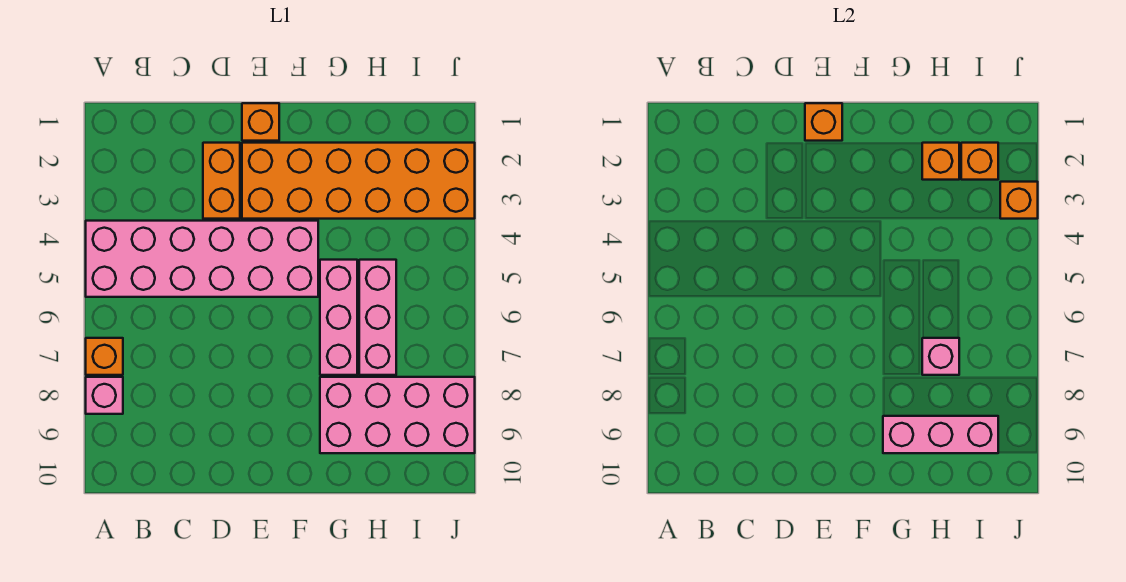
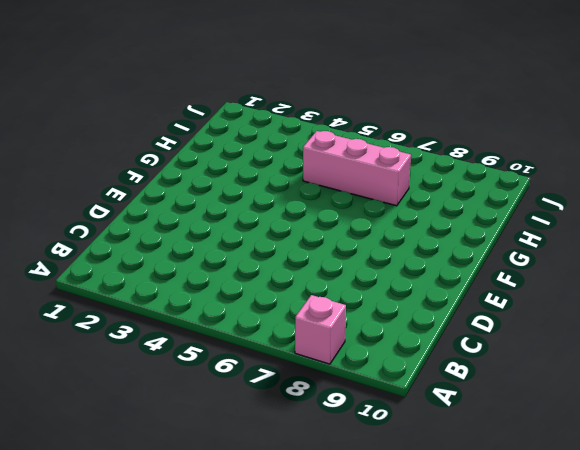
none -> pink brick A4:F5 level 1
none -> orange brick A7 level 1
none -> orange brick D2:D3 level 1

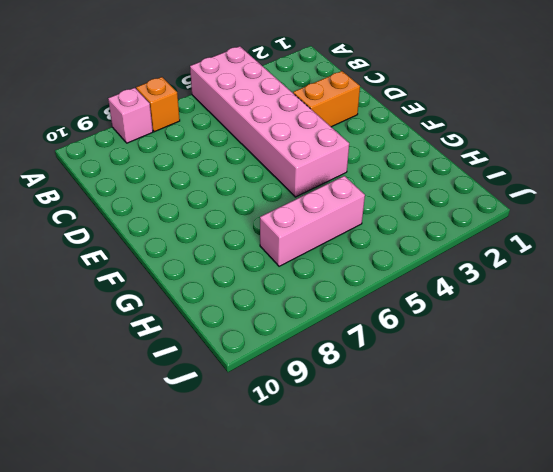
none -> orange brick E1 level 1
none -> orange brick E2:J3 level 1
none -> pink brick G5:G7 level 1

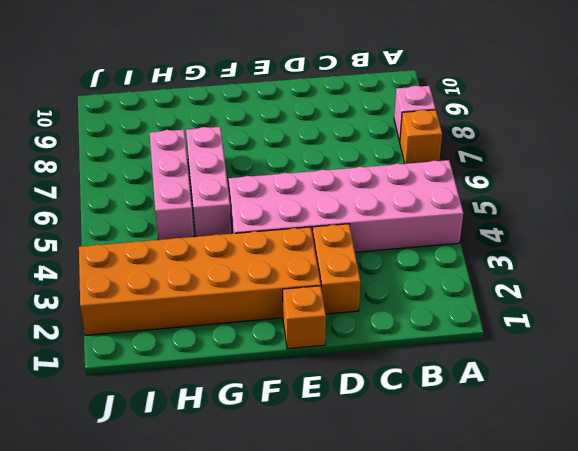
none -> pink brick G8:J9 level 1
none -> orange brick E1 level 2
none -> pink brick G9:I9 level 2

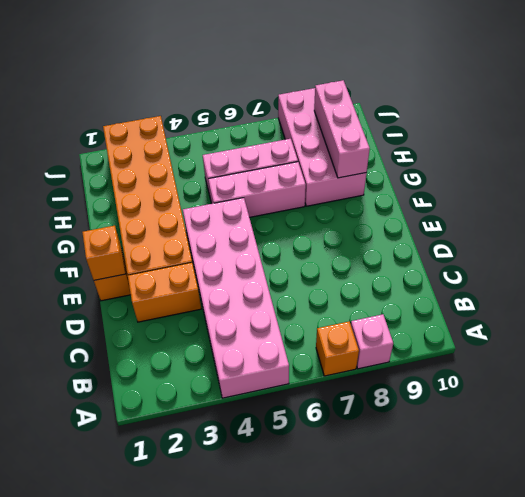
none -> orange brick H2 level 2
none -> pink brick H7 level 2
none -> orange brick I2 level 2

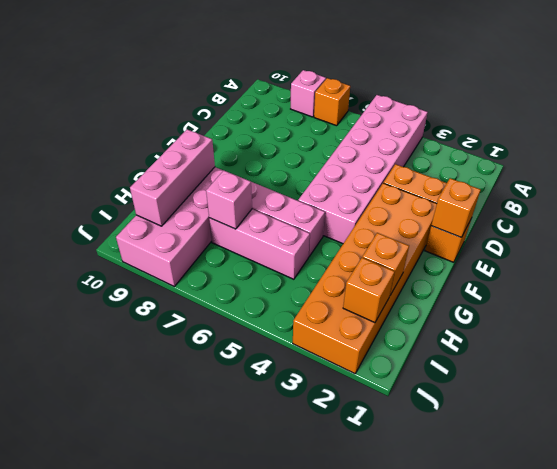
none -> orange brick J3 level 2

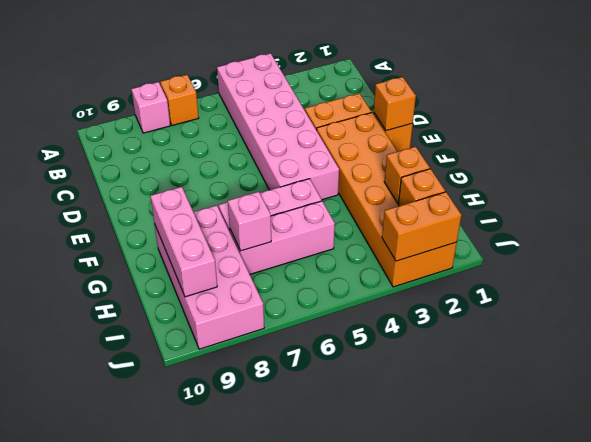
orange brick J2:J3 level 2 -> orange brick J3 level 2

